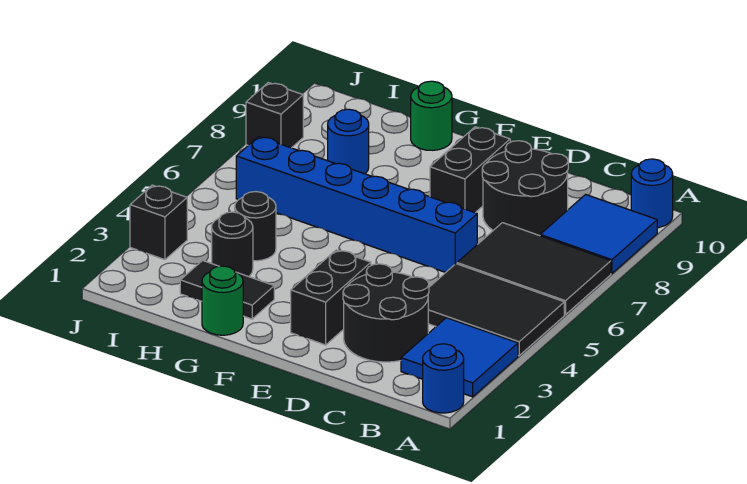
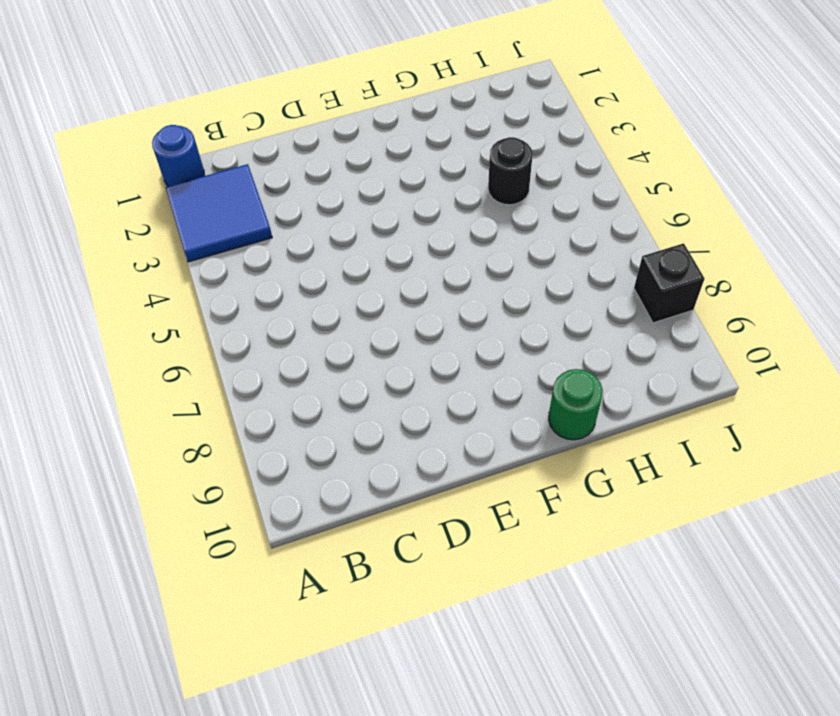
none -> black tile A4:C5 level 1
none -> black tile A6:C7 level 1
none -> blue tile A8:B9 level 1

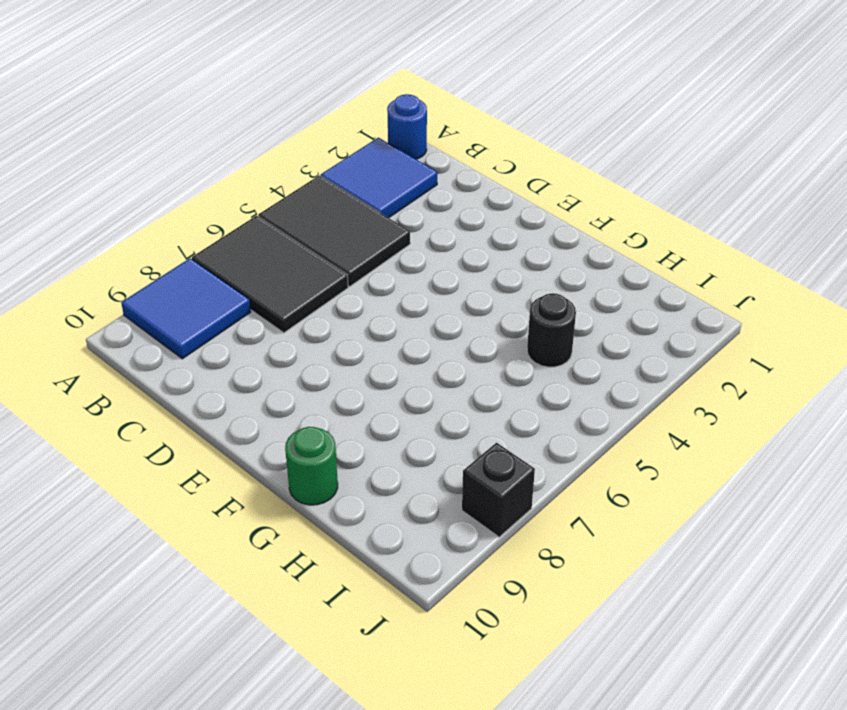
none -> blue round brick A10 level 1
none -> black round brick C2:D3 level 1
none -> black round brick C8:D9 level 1

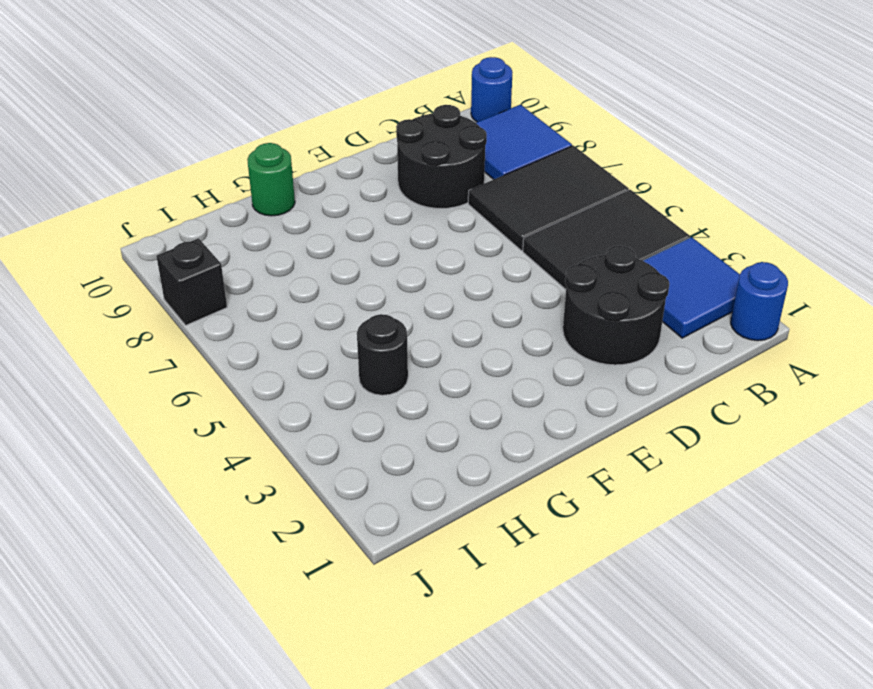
none -> blue brick D6:I6 level 1
none -> black brick E2:E3 level 1
none -> black brick E8:E9 level 1

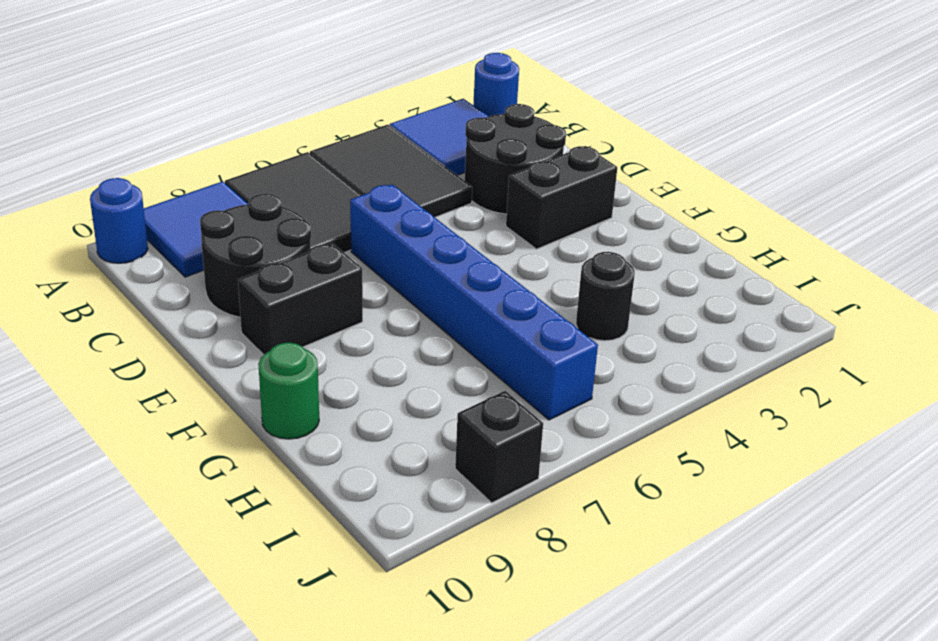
none -> green round brick G1 level 1
none -> black tile G2:H2 level 1
none -> black round brick H3 level 1

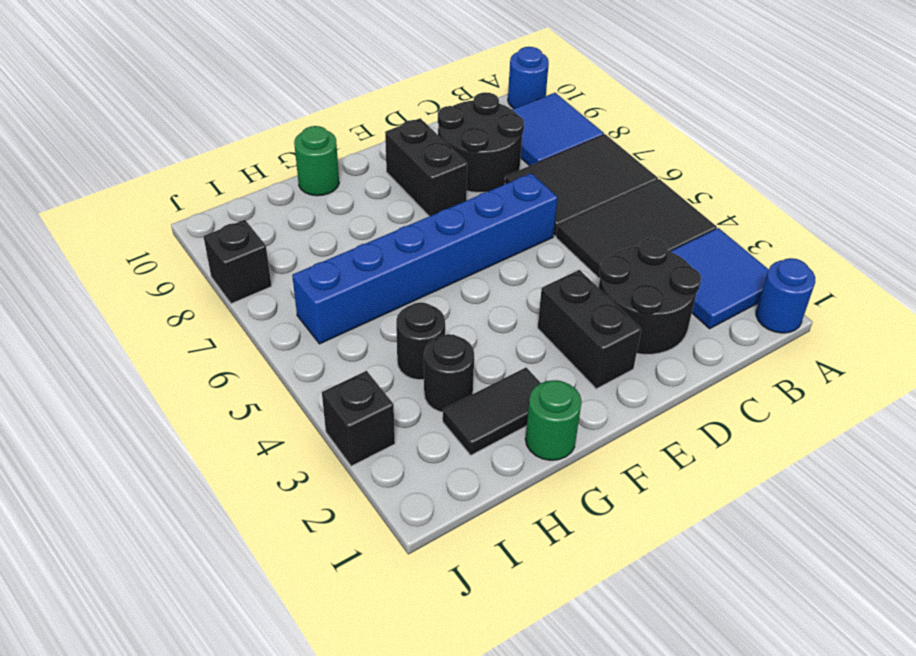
none -> blue round brick H8 level 1

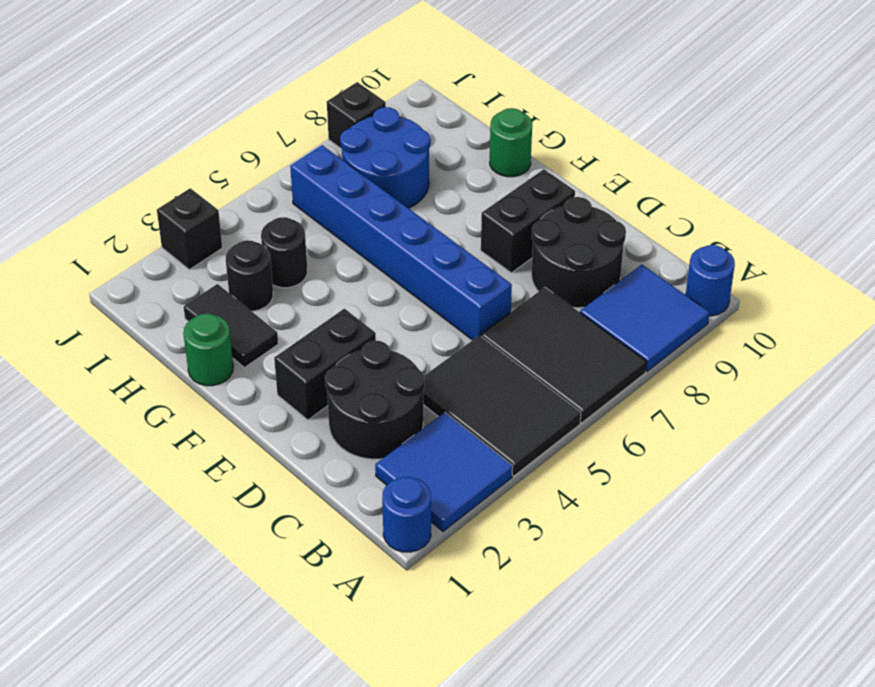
blue round brick H7:I8 level 1 -> blue round brick H8 level 1

